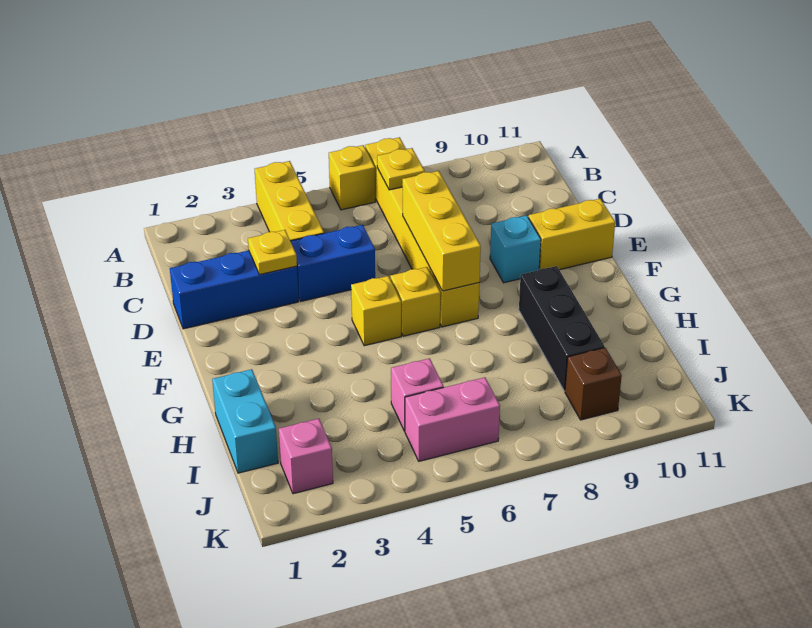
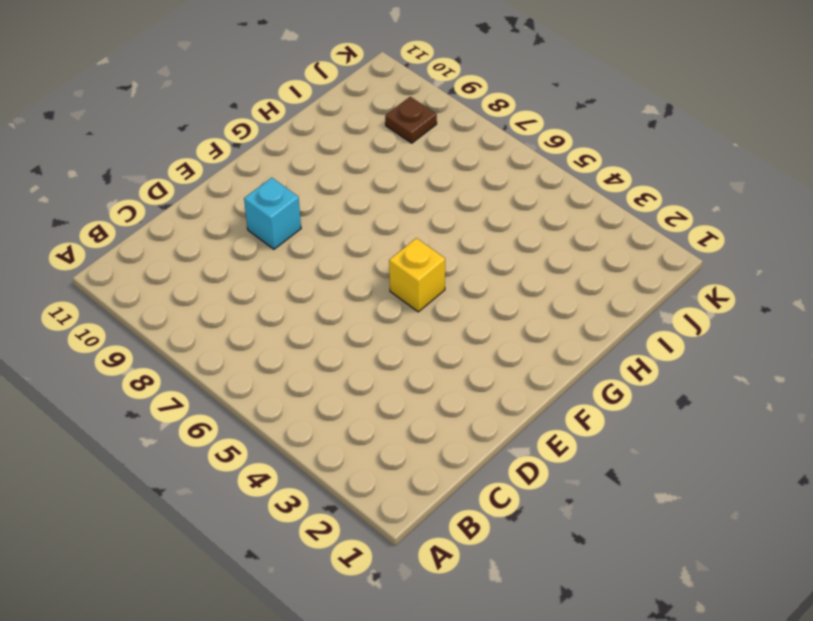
brown plate J9 level 1 -> brown brick J9 level 1
none -> yellow brick A4:C4 level 1
none -> yellow brick A6 level 1
none -> yellow brick A7:F7 level 1

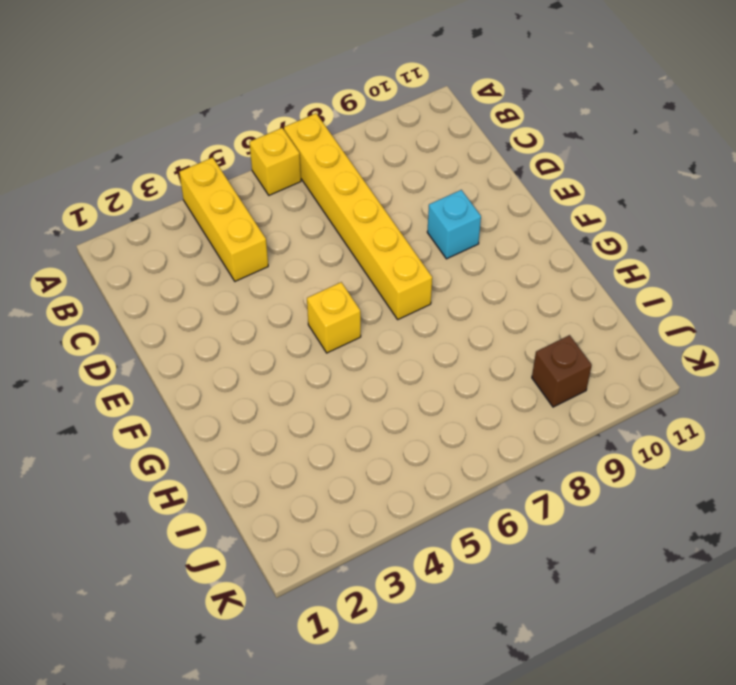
none -> blue brick D1:D3 level 1
none -> blue brick D4:D5 level 1
none -> yellow brick E10:E11 level 1

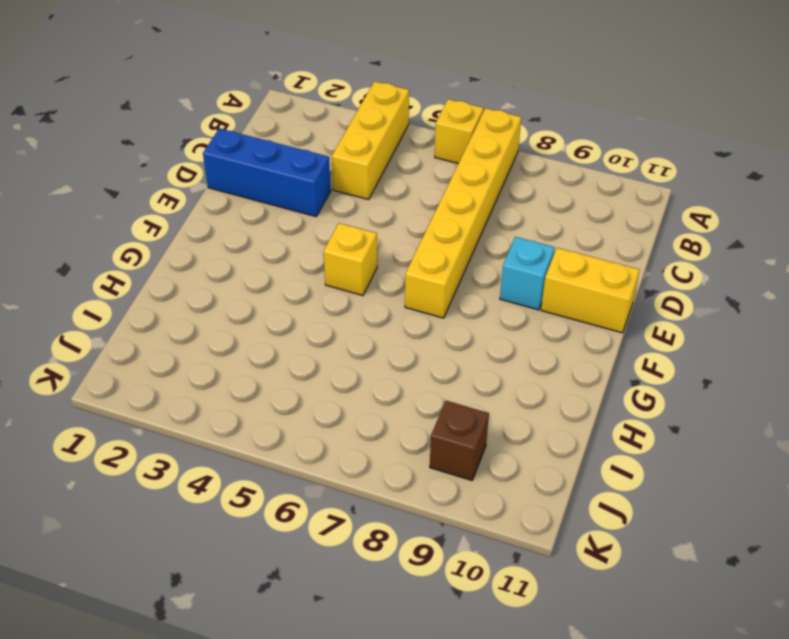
none -> blue brick D4:D5 level 1
none -> yellow brick F6 level 1
none -> black brick G9:I9 level 1

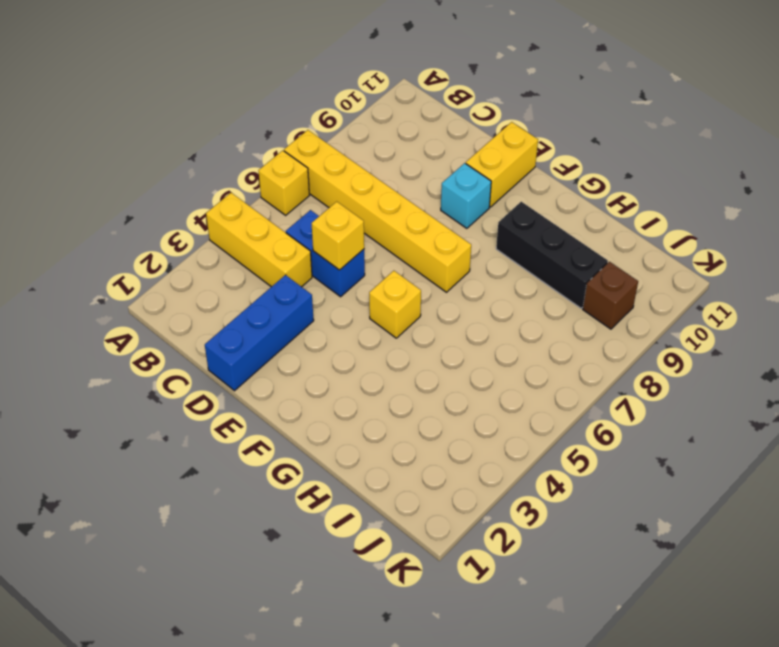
blue brick C5:D5 level 1 -> blue brick D4:D5 level 1
yellow brick D5 level 2 -> yellow brick F6 level 1
none -> cyan brick H1:I1 level 1
none -> pink brick I5 level 1
none -> pink brick J2 level 1

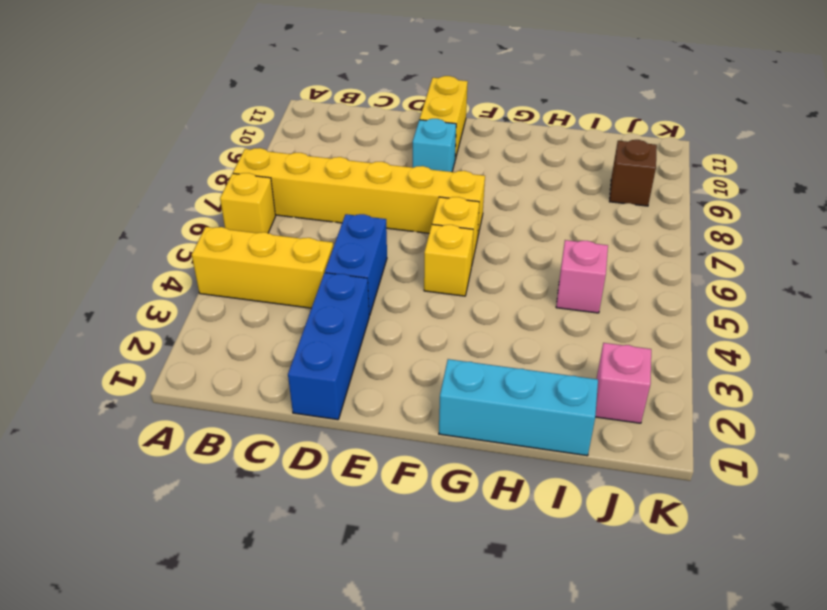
cyan brick G1:I1 level 1 -> cyan brick H1:I1 level 1
none -> black brick G9:I9 level 1
none -> pink brick J5:J6 level 1
none -> yellow plate B7 level 2

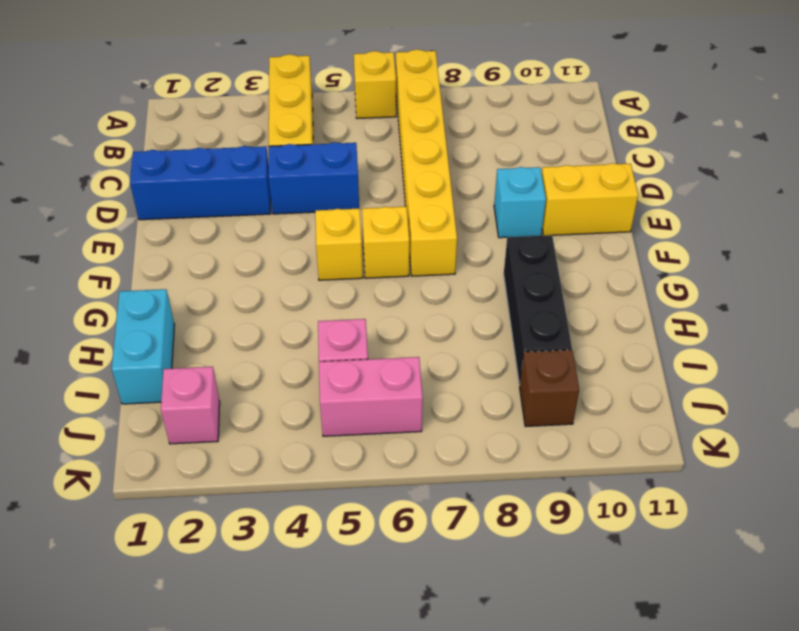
none -> yellow plate B7 level 2
none -> yellow plate D3 level 2
none -> yellow brick D7:F7 level 2

